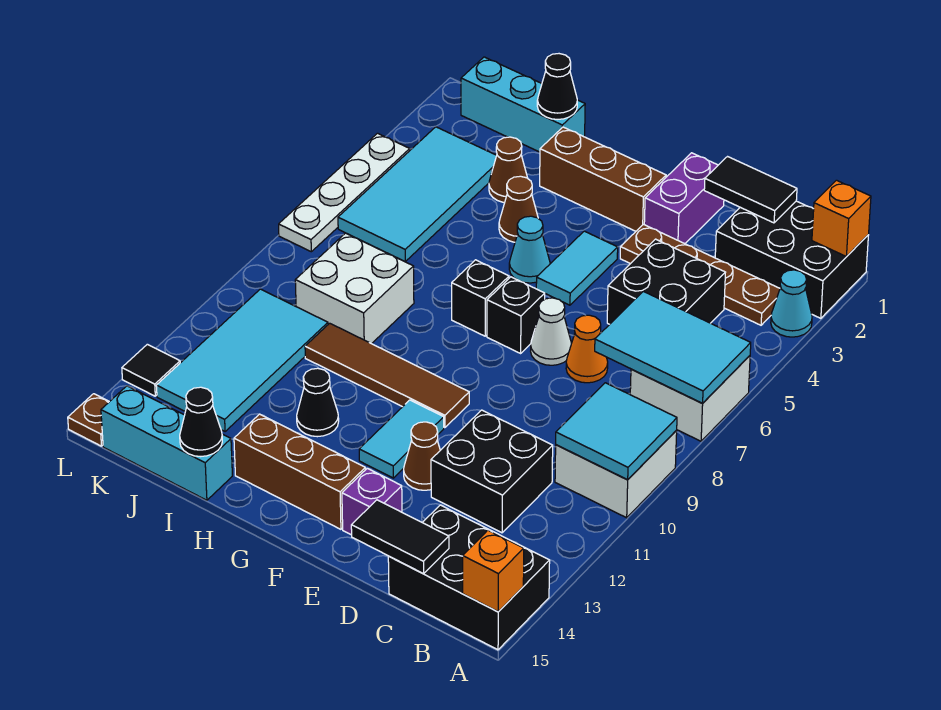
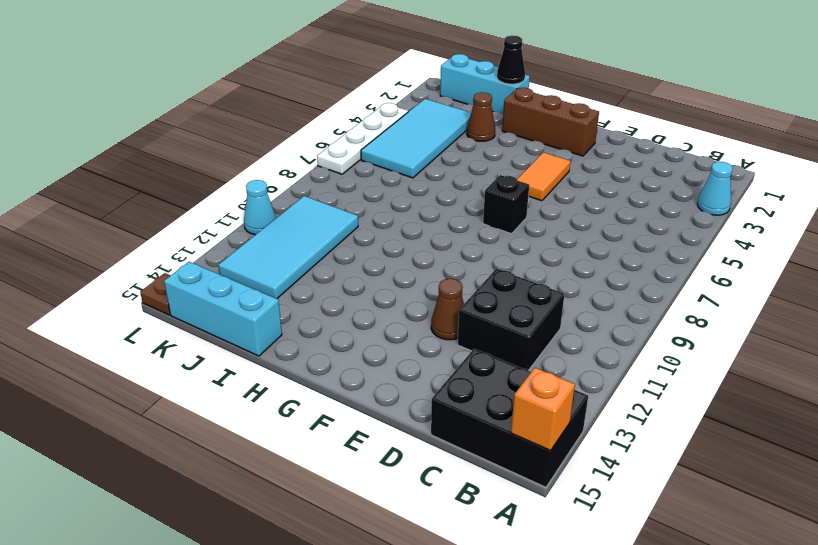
orange tile F4:F5 level 1 -> cyan tile F4:F5 level 1
cyan cone L11 level 1 -> cyan cone G5 level 1
none -> black brick A1:C2 level 1
none -> white brick A6:B7 level 1
none -> white brick A9:B10 level 1
none -> brown plate B3:E3 level 1

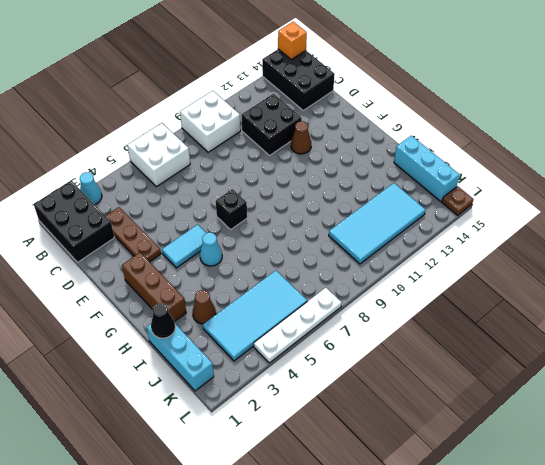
brown plate C3:E3 level 1 -> brown plate B3:E3 level 1
none -> black brick C4:D5 level 1
none -> orange cone D7 level 1
none -> purple brick E1:E2 level 1
none -> white cone E7 level 1

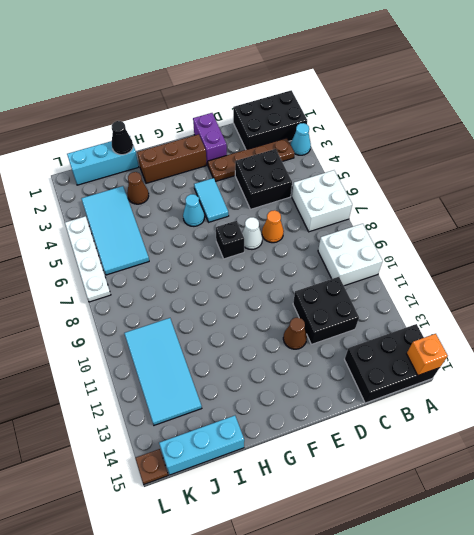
none -> purple brick E14 level 1
none -> brown tile F10:I10 level 1
none -> cyan tile F11:F12 level 1
none -> brown brick F14:H14 level 1

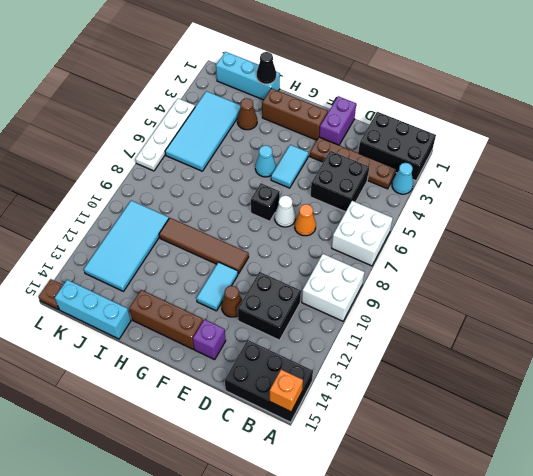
none -> black brick G7 level 1
none -> brown cone H4 level 1
none -> black cone H12 level 1
none -> white brick I8:J9 level 1

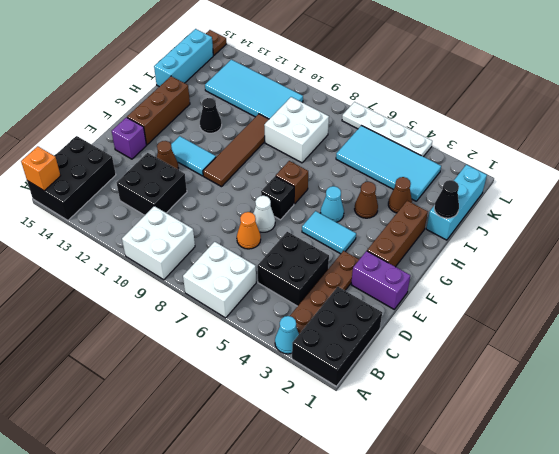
brown brick G7 level 1 -> black brick G7 level 1
none -> black tile L13 level 1
none -> orange brick A1 level 2
none -> cyan tile A6:C7 level 2
none -> cyan tile A9:B10 level 2

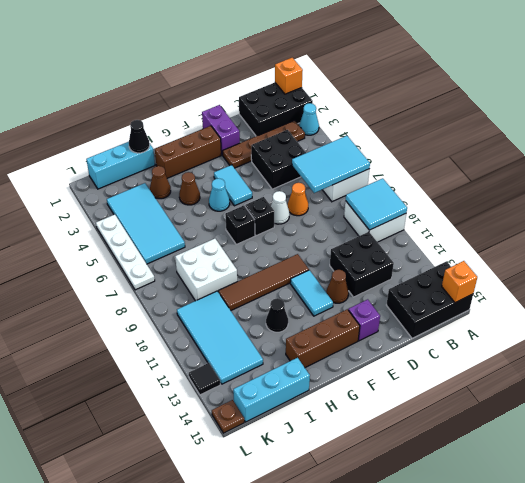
none -> black tile C1:D1 level 2
none -> black tile C15:D15 level 2
none -> black cone I15 level 2

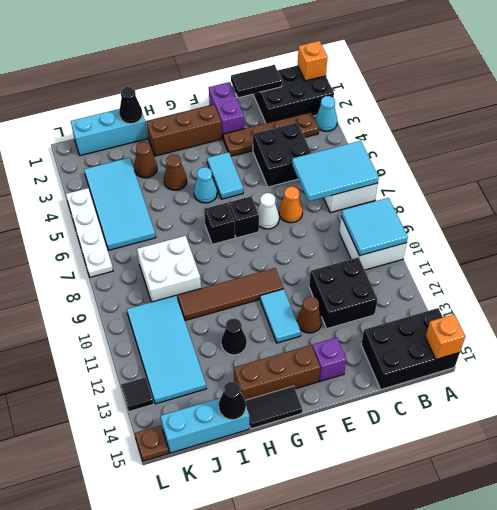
black tile G15:H15 level 1 -> black tile C15:D15 level 2

